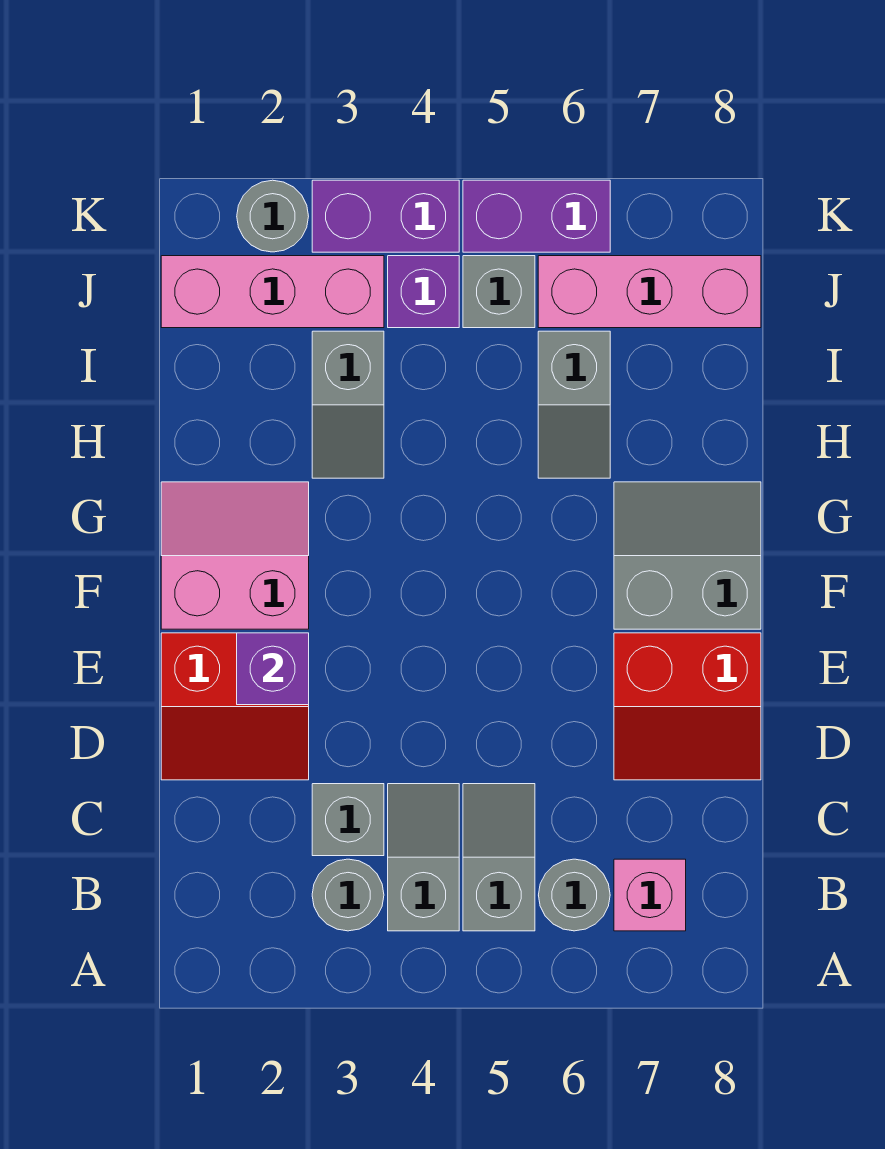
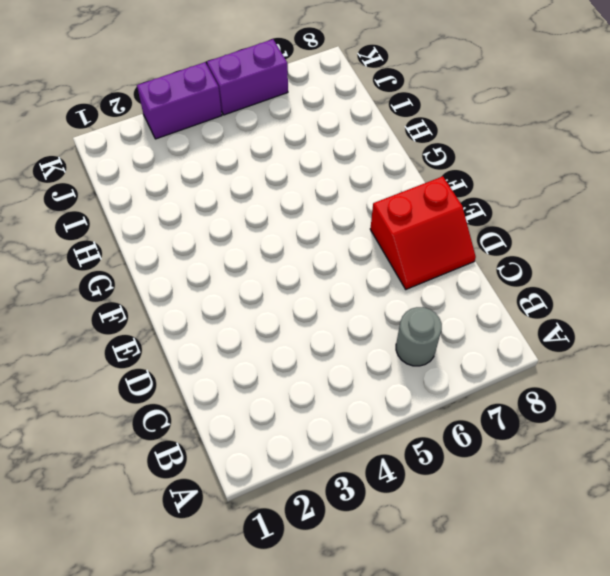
none -> grey round brick B3 level 1
none -> grey slope B4:C4 level 1 top B
none -> grey slope B5:C5 level 1 top B

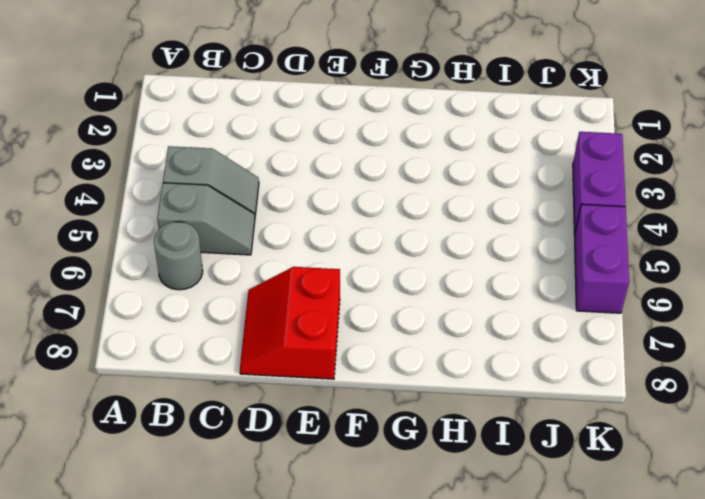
none -> grey round brick B3 level 1
none -> pink brick B7 level 1
none -> grey brick C3 level 1

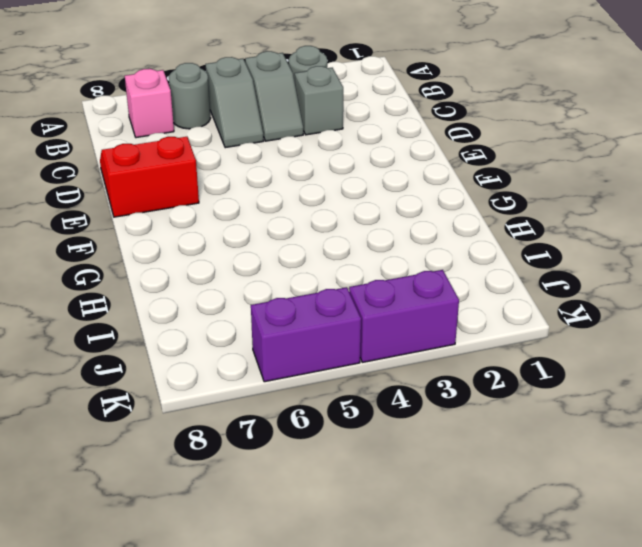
none -> red slope D1:E2 level 1 top E
none -> pink slope F1:G2 level 1 top F
none -> grey slope F7:G8 level 1 top F

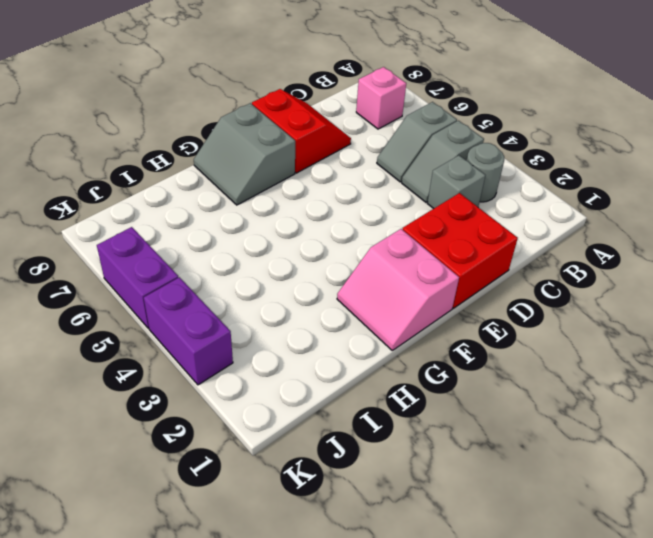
red brick D1:E2 level 1 -> red slope D1:E2 level 1 top E
none -> grey round brick B6 level 1
none -> grey slope H3:I3 level 1 top I
none -> grey slope H6:I6 level 1 top I

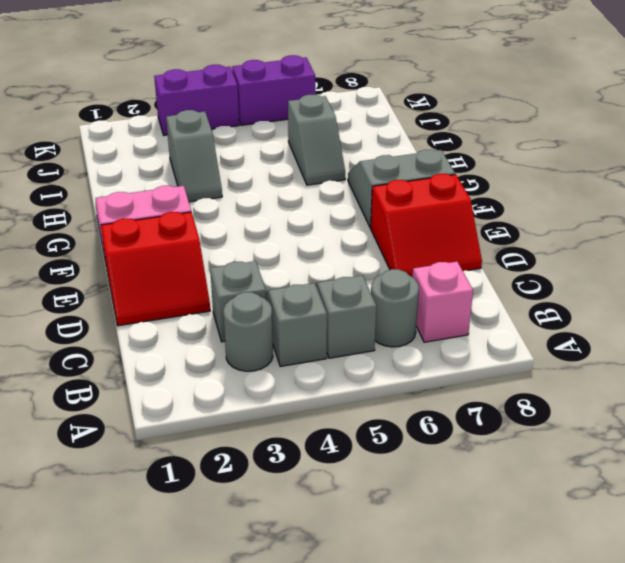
none -> pink brick J1:J3 level 1
none -> purple brick J4 level 1
none -> grey brick J5 level 1

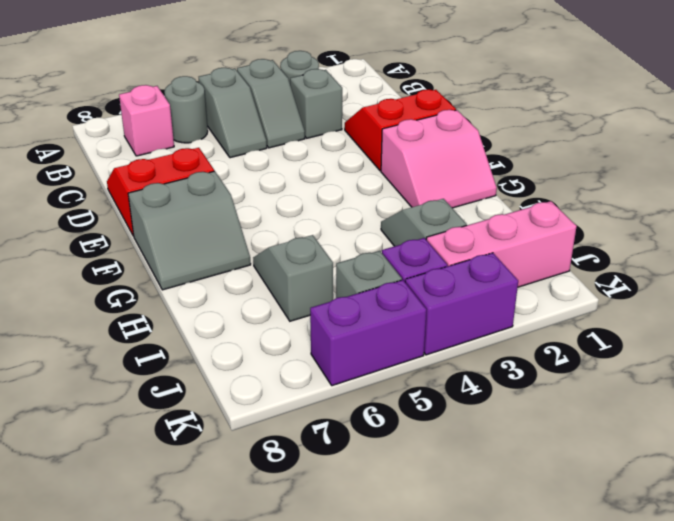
none -> pink brick J6:J8 level 1
none -> grey round brick K2 level 1
none -> purple brick E2 level 2

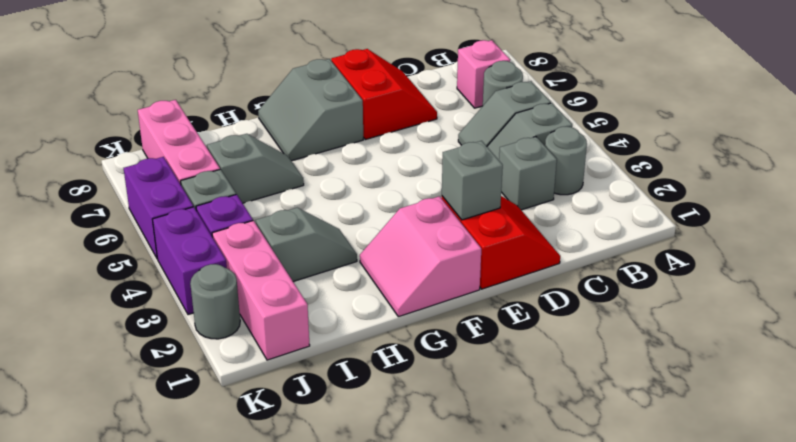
grey brick E2 level 2 -> purple brick E2 level 2

